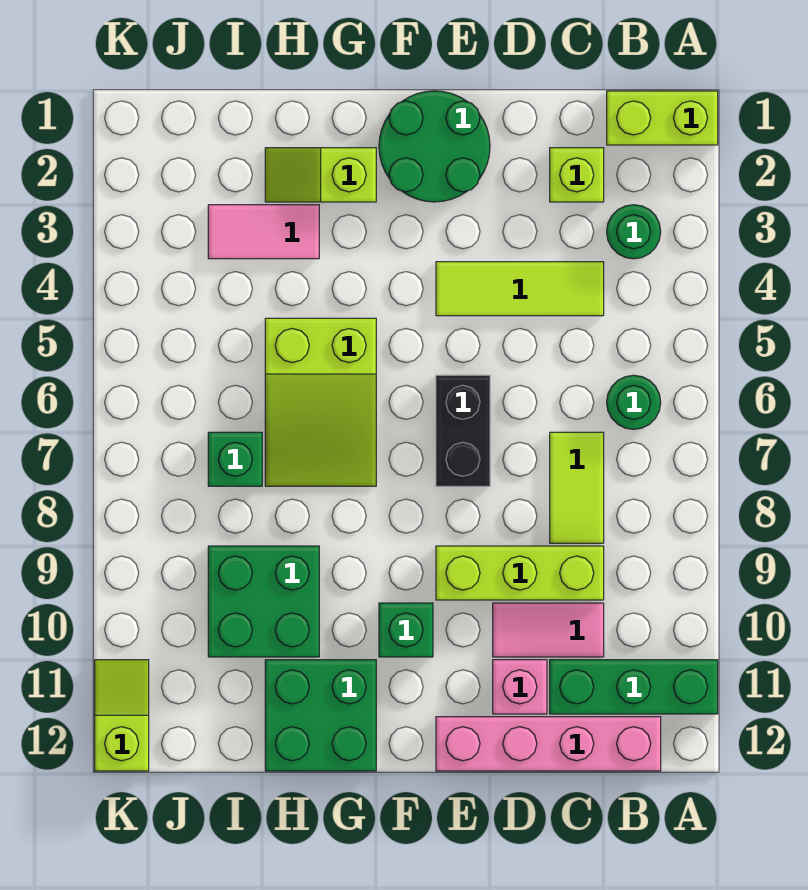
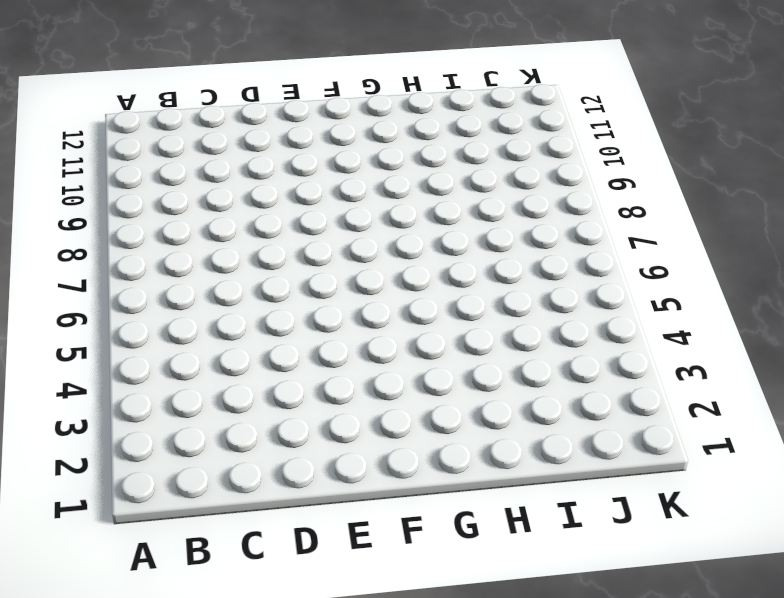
none -> lime brick A1:B1 level 1
none -> green brick A11:C11 level 1
none -> green round brick B3 level 1

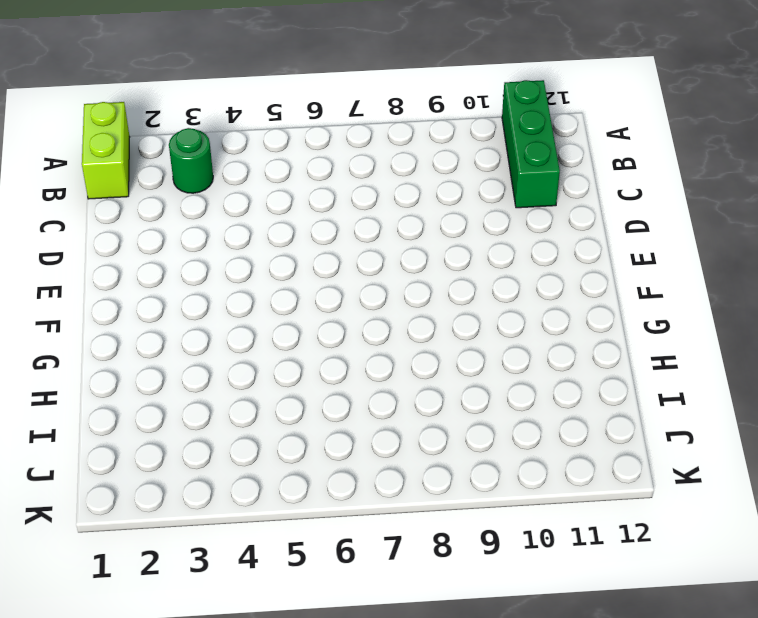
none -> green round brick B6 level 1
none -> pink brick B12:E12 level 1
none -> lime brick C2 level 1

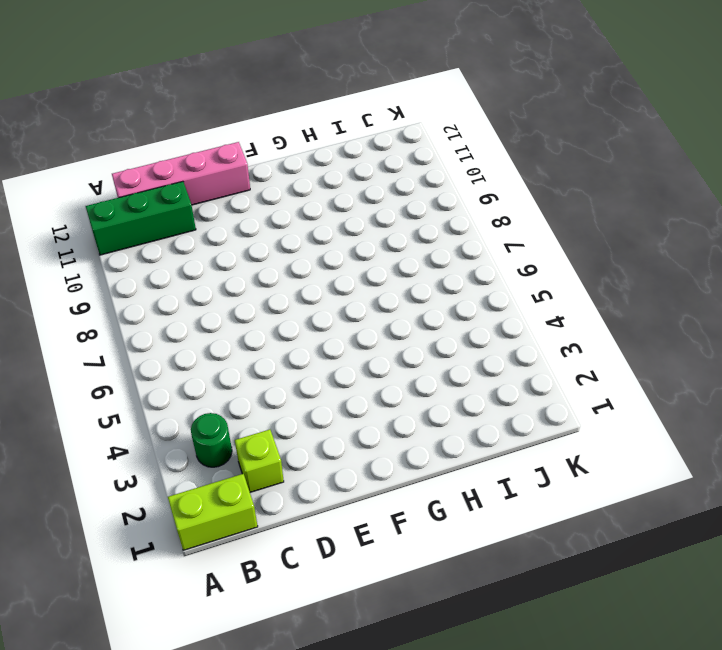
none -> green round brick B6 level 1
none -> lime tile C4:E4 level 1
none -> lime tile C7:C8 level 1

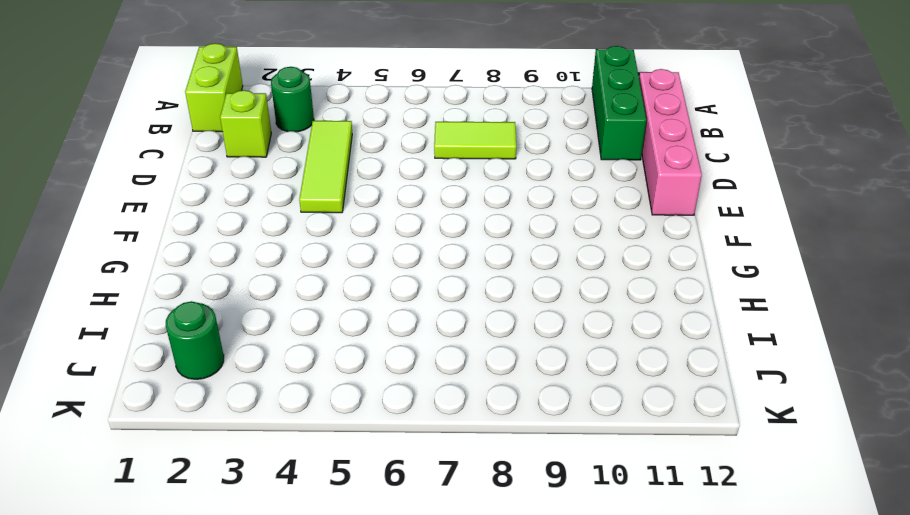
green round brick J2 level 1 -> green round brick B6 level 1
none -> lime brick C9:E9 level 1
none -> pink tile C10:D10 level 1
none -> pink brick D11 level 1

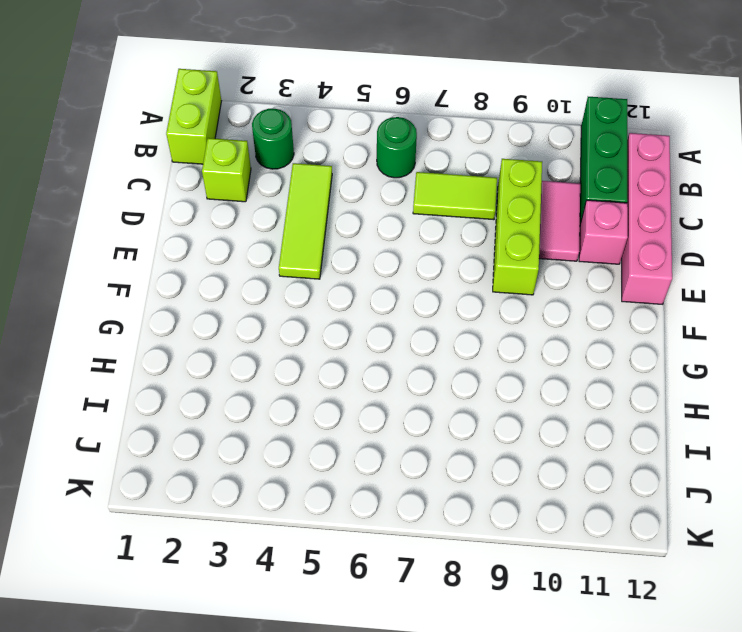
none -> green round brick E1:F2 level 1
none -> black brick E6:E7 level 1
none -> green brick F10 level 1

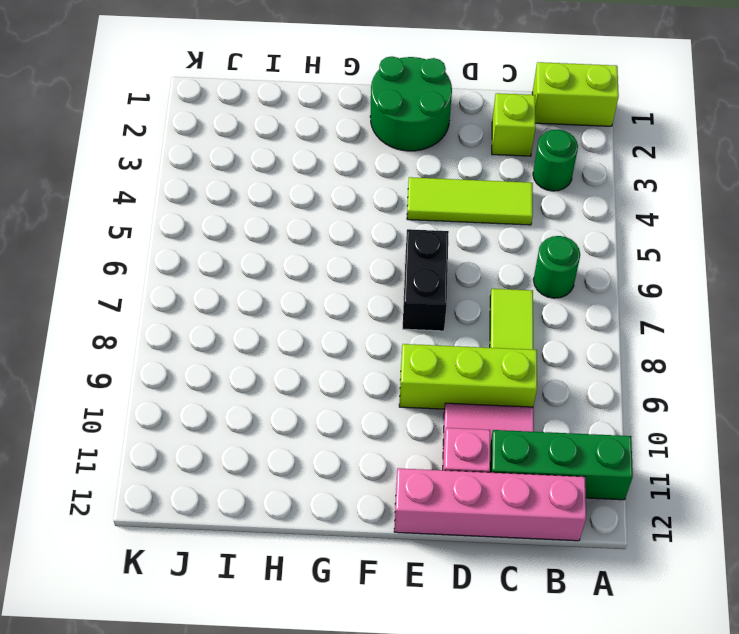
none -> green brick F10 level 1
none -> lime slope G2:H2 level 1 top G
none -> lime slope G5:H7 level 1 top 5

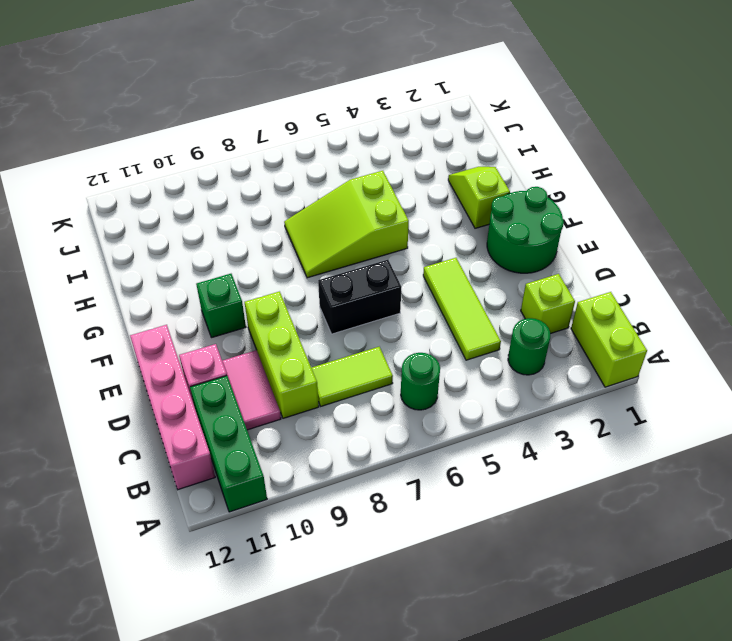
none -> green brick G11:H12 level 1
none -> pink tile H3:I3 level 1
none -> green brick H9:I10 level 1

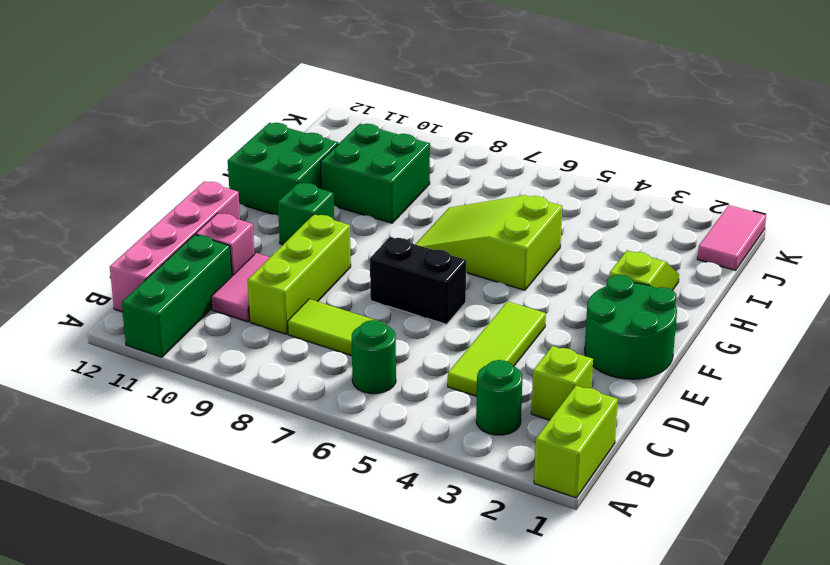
pink tile J1:K1 level 1 -> pink tile H3:I3 level 1
none -> green brick I7 level 1
none -> lime slope K11:K12 level 1 top 12

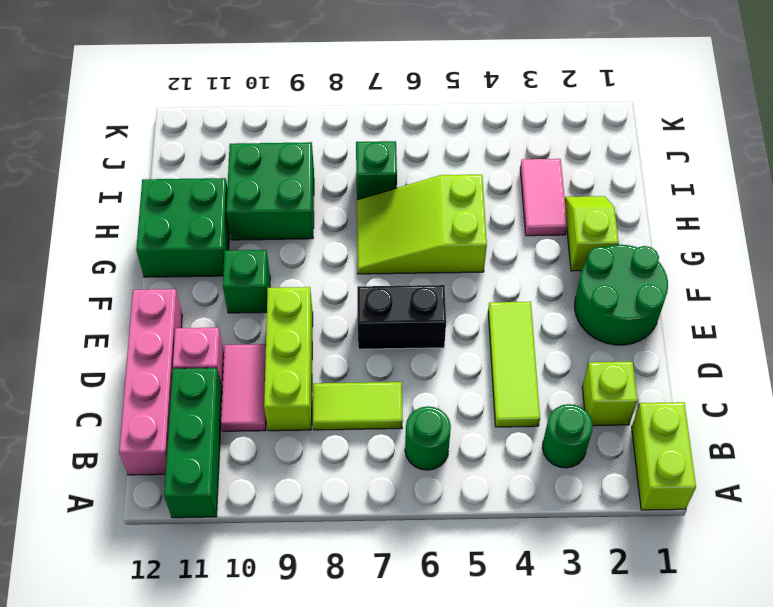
none -> lime slope K11:K12 level 1 top 12

